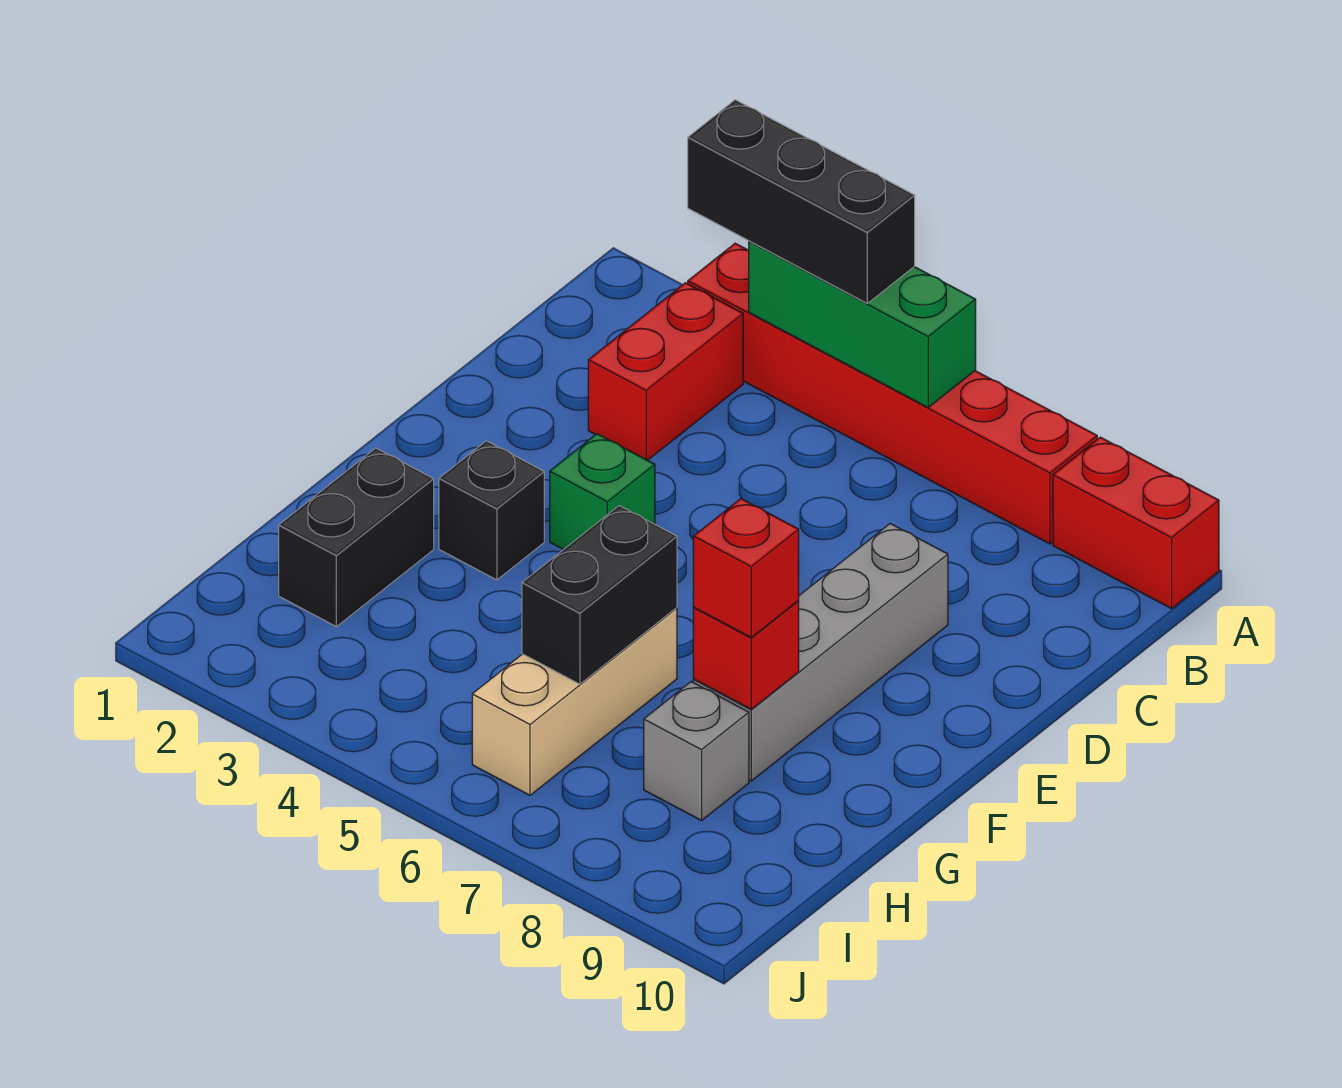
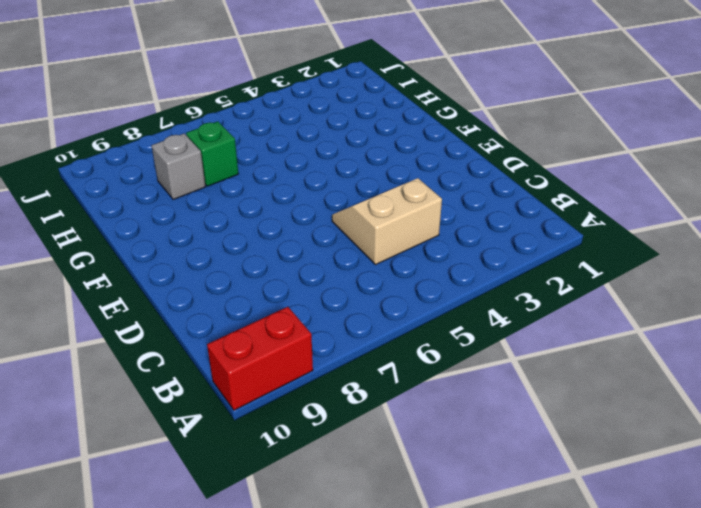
tan slope C4:D5 level 1 top C -> none
green brick H7 level 1 -> green brick E4 level 1
none -> red brick A3:A8 level 1
none -> red brick B3:C3 level 1
none -> grey brick D8:G8 level 1

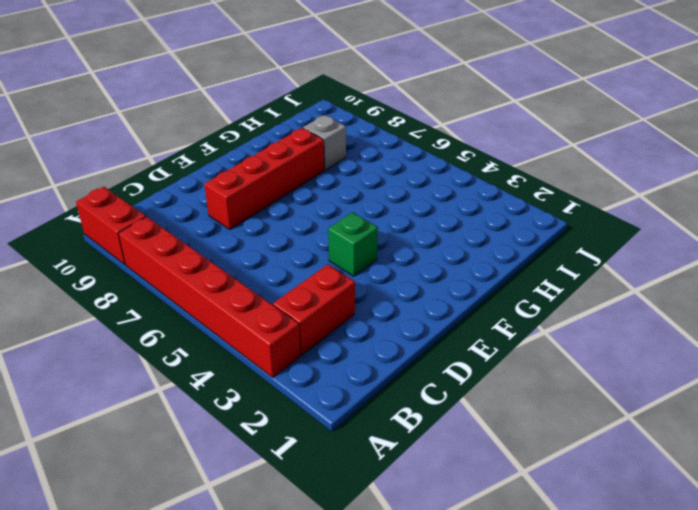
red brick D8:G8 level 1 -> grey brick D8:G8 level 1
none -> black brick F3 level 1
none -> black brick G2:H2 level 1
none -> tan brick G6:I6 level 1

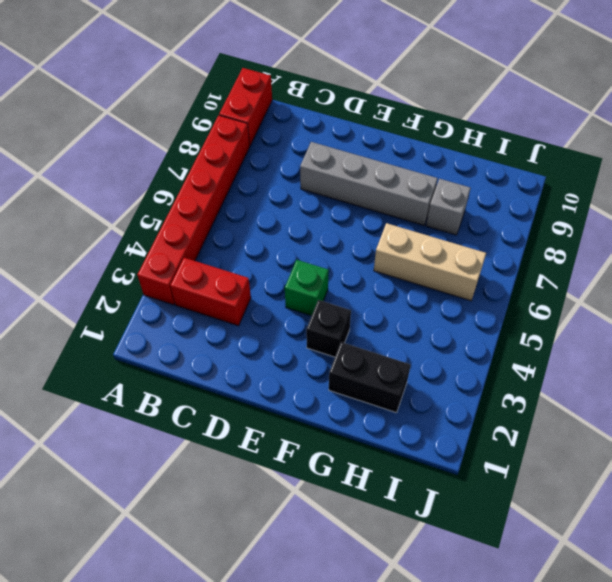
none -> green brick A4:A6 level 2
none -> black brick G6:H6 level 2
none -> red brick G8 level 2

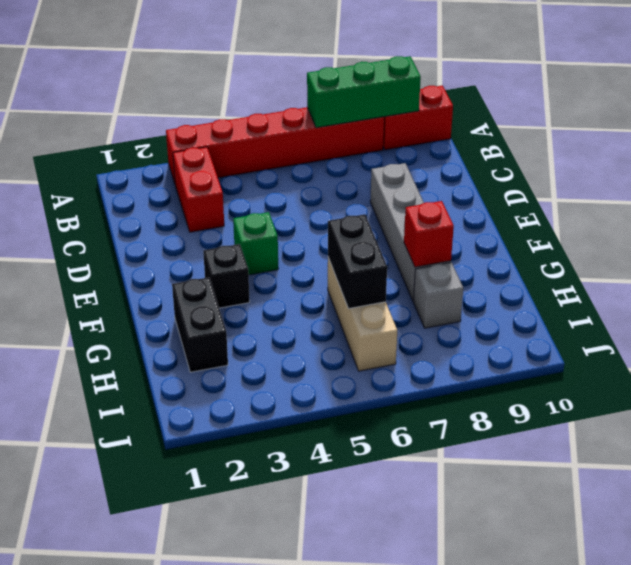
green brick A7:A9 level 2 -> green brick A4:A6 level 2
none -> black brick A3:A5 level 3
none -> red brick G8 level 3

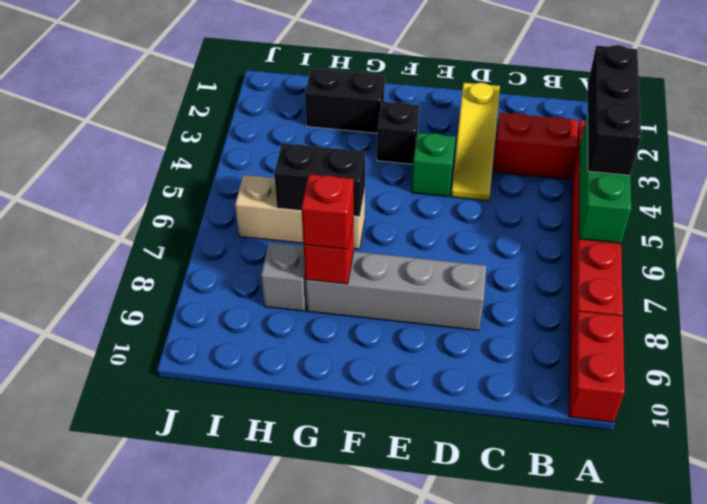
yellow slope D2:D4 level 1 top 2 -> none

